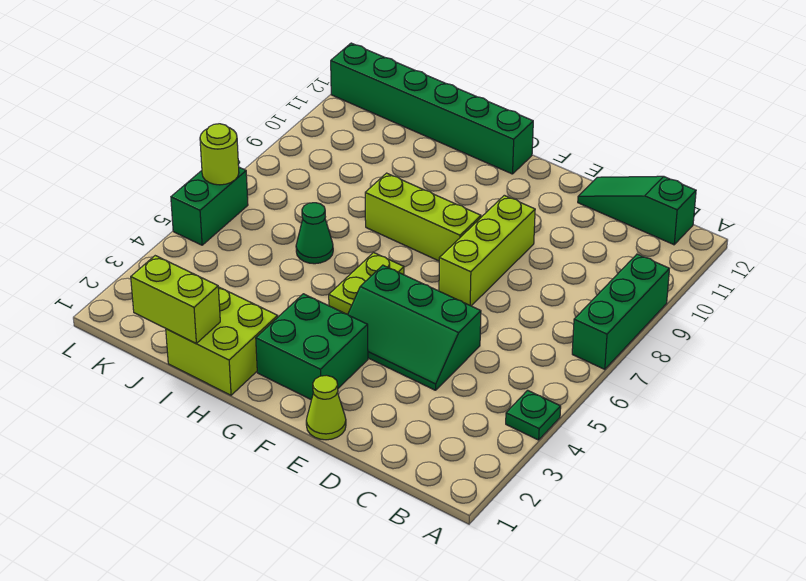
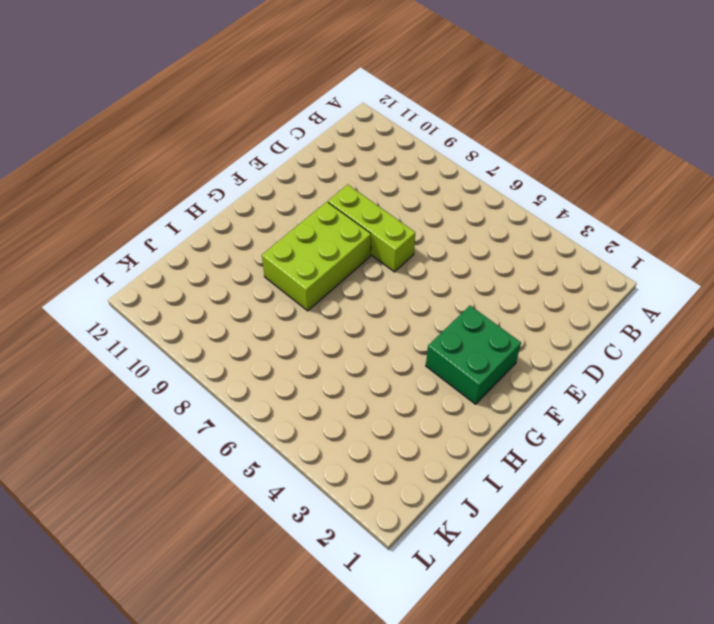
lime brick F8:H9 level 1 -> lime brick F8:H8 level 1
none -> green plate A4 level 1
none -> green brick A7:A9 level 1
none -> green slope B12:D12 level 1 top B

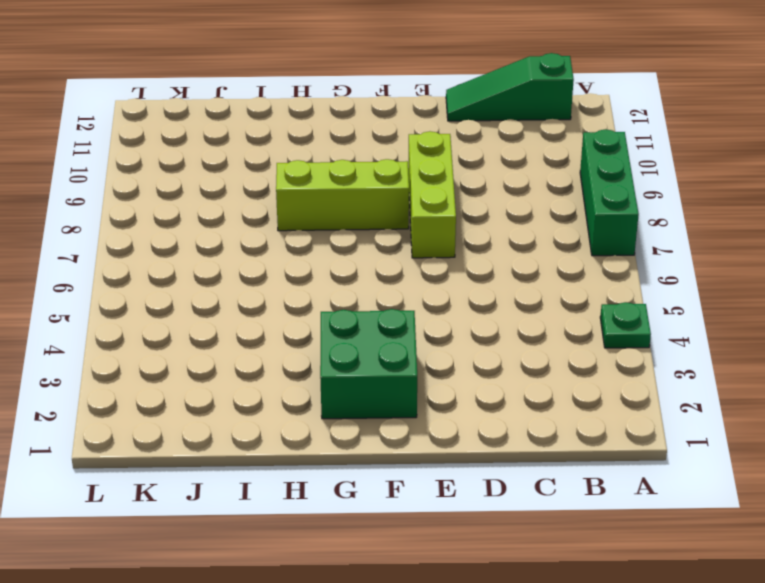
none -> green slope D4:F5 level 1 top 5
none -> lime cone E1 level 1
none -> lime plate G5:G6 level 1

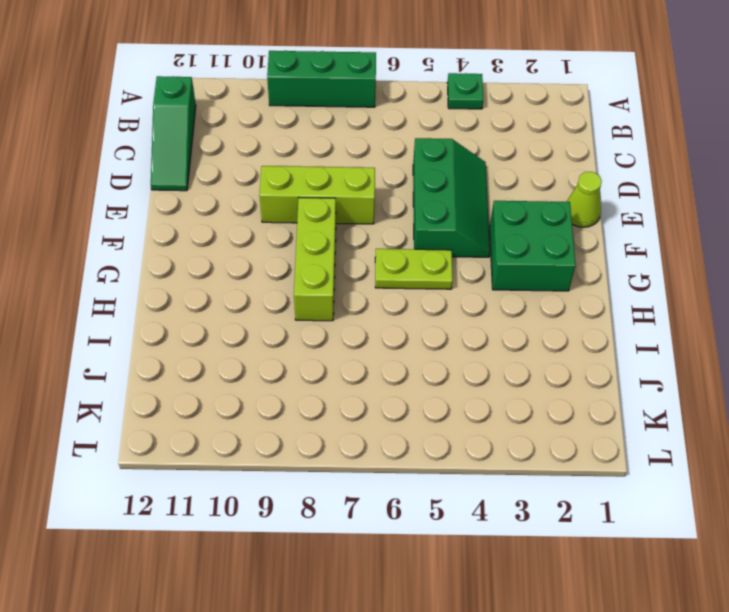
none -> green brick G12:L12 level 1
none -> lime brick H1:I2 level 1
none -> green cone I6 level 1

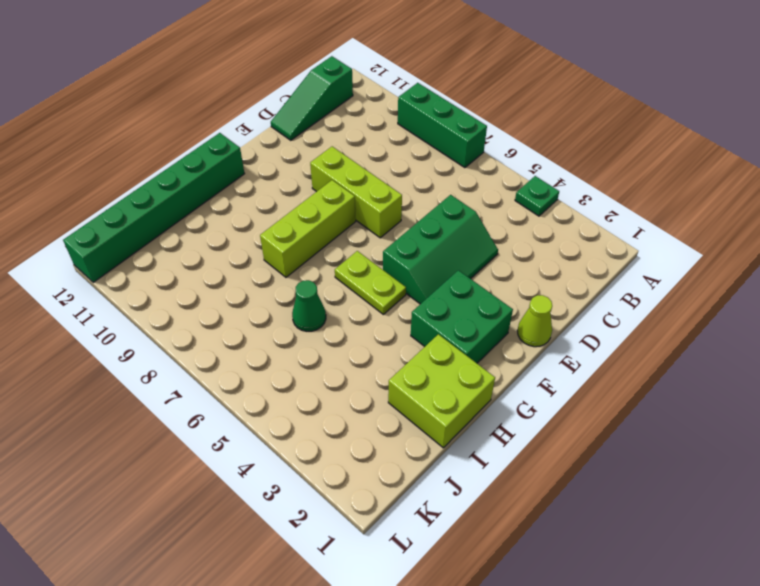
none -> green brick L5:L6 level 1
none -> lime brick I1:J1 level 2
none -> lime round brick L6 level 2

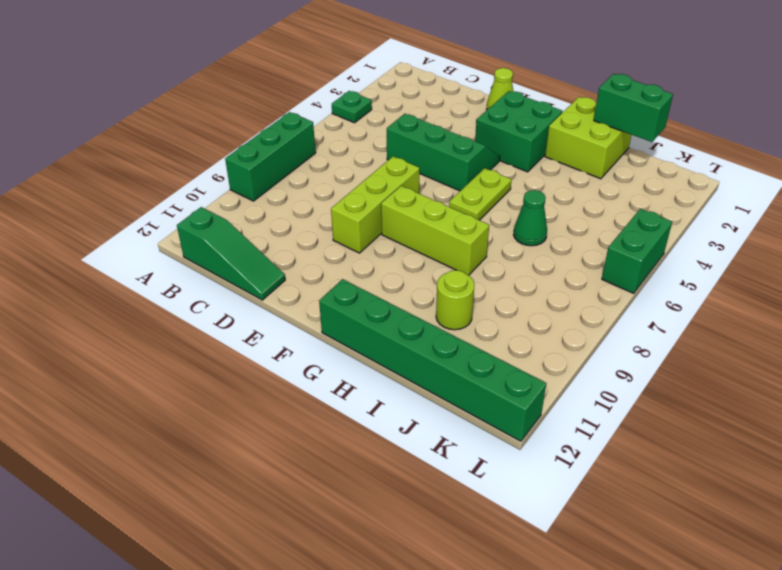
green brick I1:J1 level 2 -> lime brick I1:J1 level 2
lime round brick I10 level 1 -> lime round brick L6 level 2

